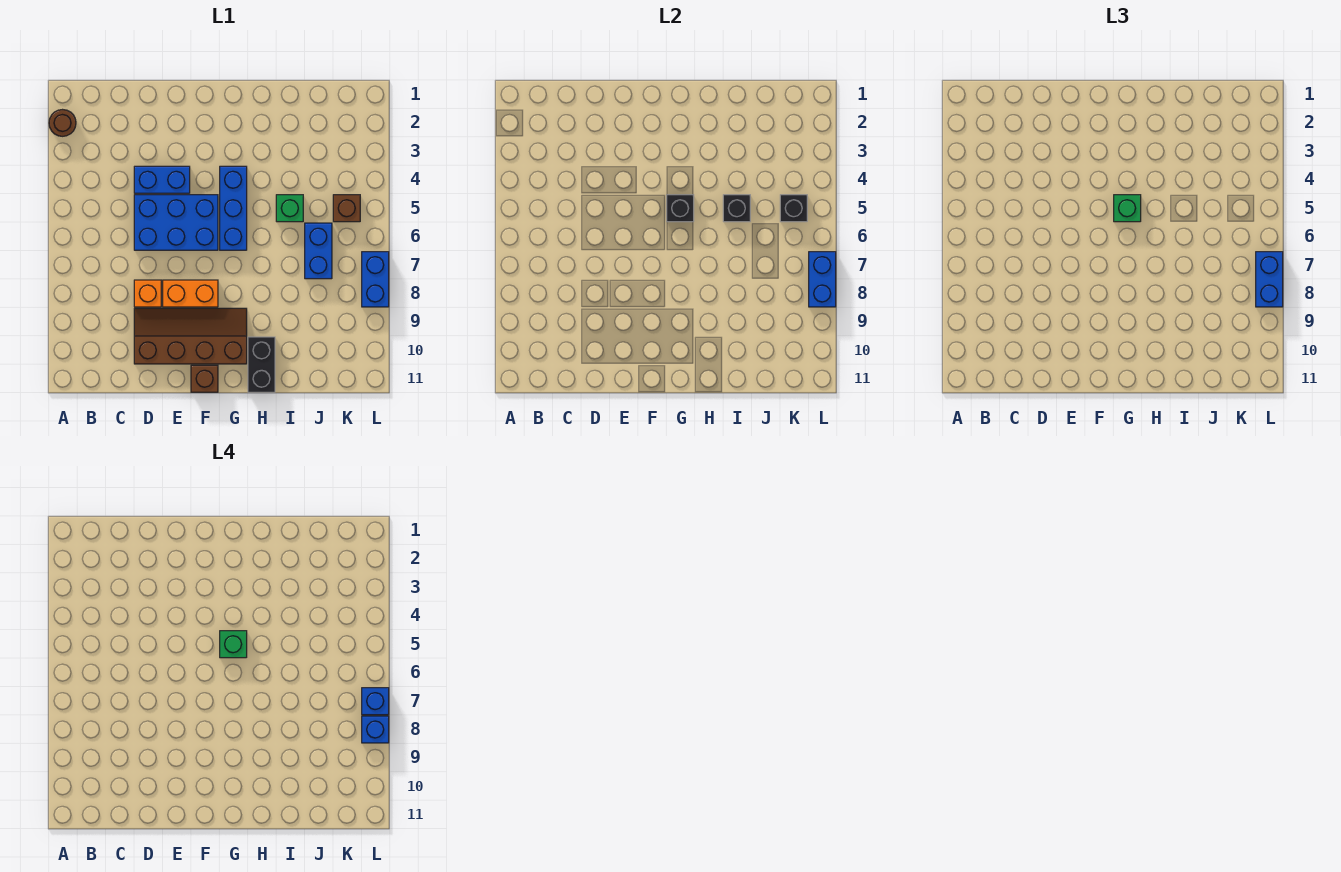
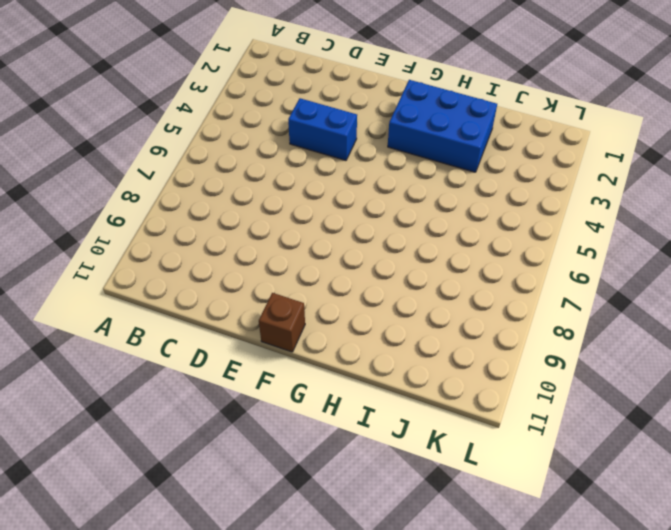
blue brick G2:I3 level 1 -> blue brick D5:F6 level 1
none -> brown round brick A2 level 1
none -> orange brick D8 level 1
none -> brown slope D9:G10 level 1 top 10

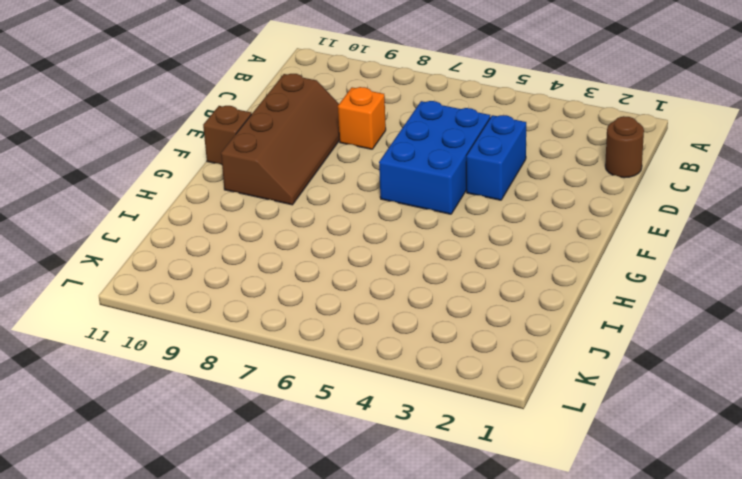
brown round brick C1 level 1 -> brown round brick A2 level 1
none -> orange brick E8:F8 level 1
none -> blue brick G4:G6 level 1
none -> black brick H10:H11 level 1

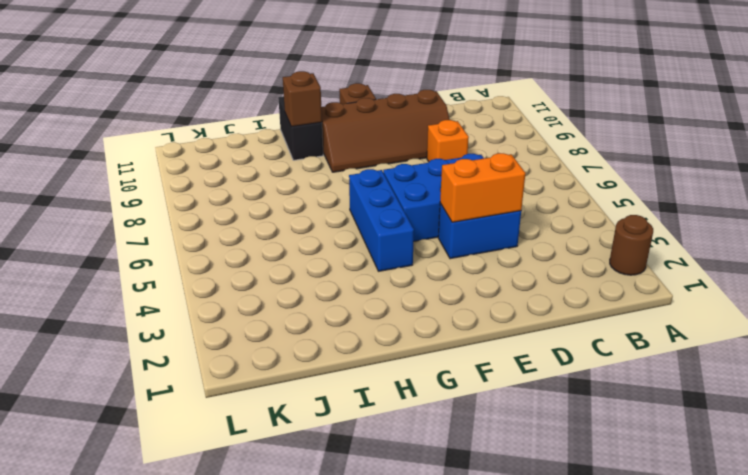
orange brick D4:E4 level 2 -> orange brick E8:F8 level 1
brown brick H10 level 2 -> brown brick K5 level 1
none -> green brick I5 level 1
none -> blue brick J6:J7 level 1
none -> blue brick L7:L8 level 1

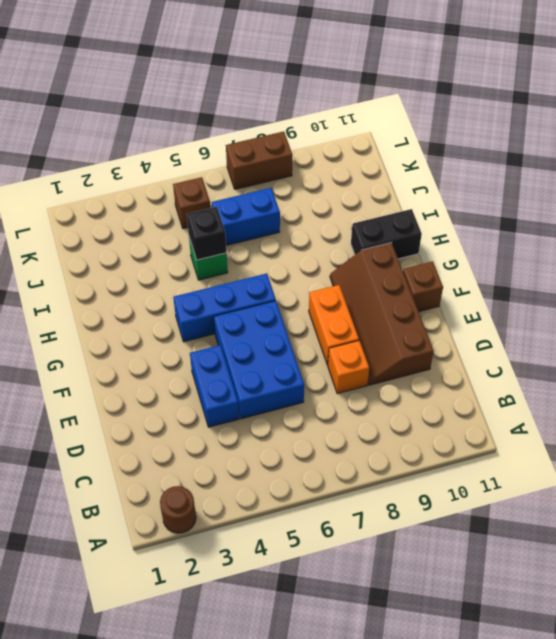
brown brick L7:L8 level 1 -> blue brick L7:L8 level 1
none -> black brick G5 level 2
none -> black brick K5 level 2
none -> blue brick L7:L8 level 2

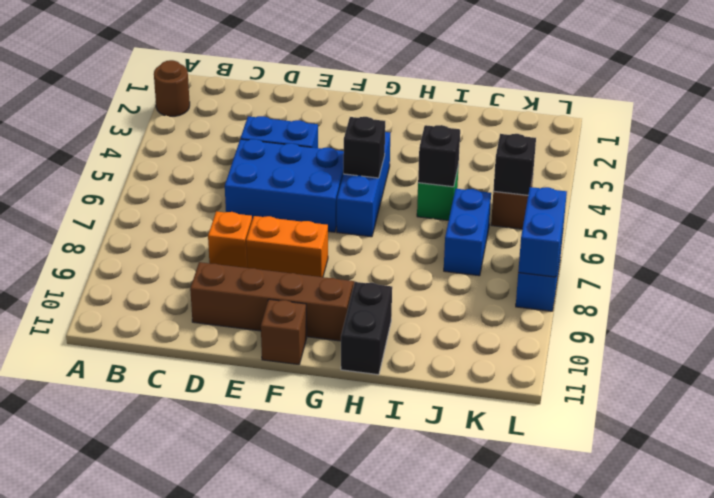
none -> green brick G5 level 3
none -> blue brick L7:L8 level 3
none -> green brick G5 level 4

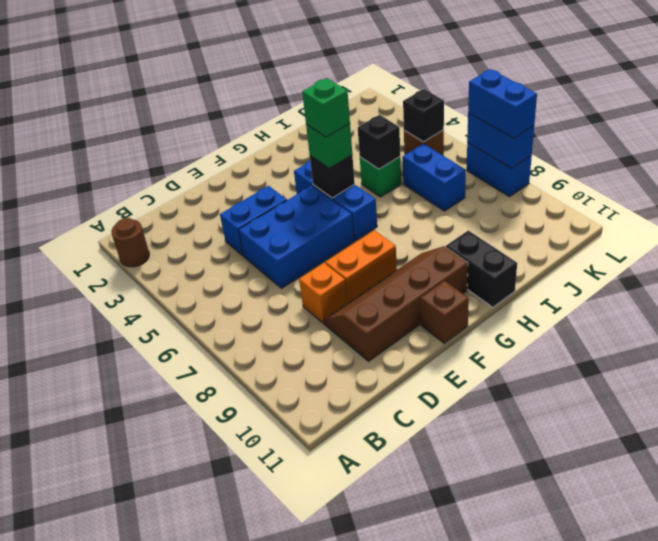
none -> blue brick L7 level 4
none -> blue brick L8 level 4

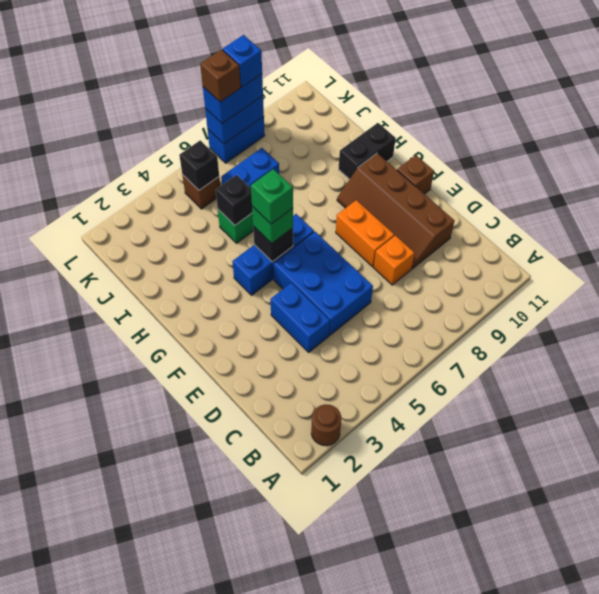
brown brick L7 level 4 -> blue brick L7 level 4

